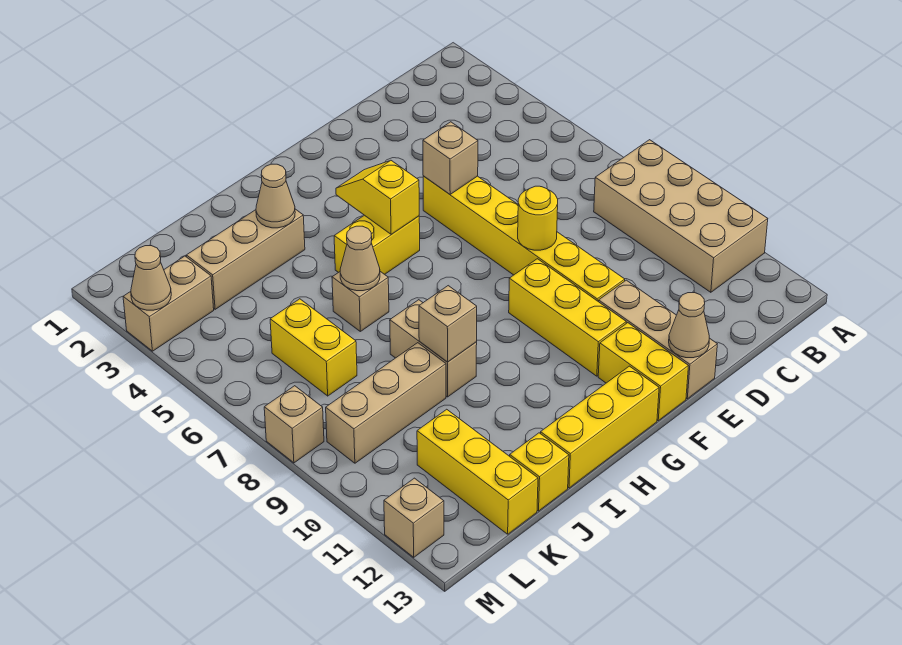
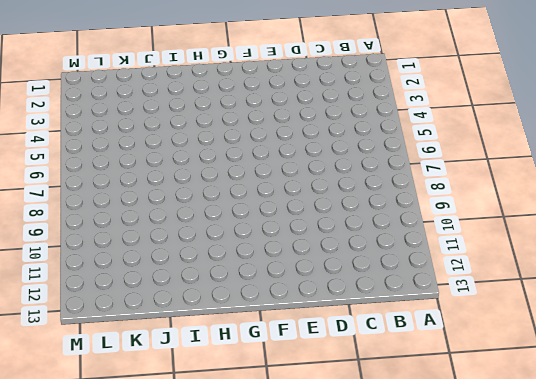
none -> tan brick A8:B11 level 1
none -> yellow brick E5:E10 level 1
none -> tan brick E11:E13 level 1

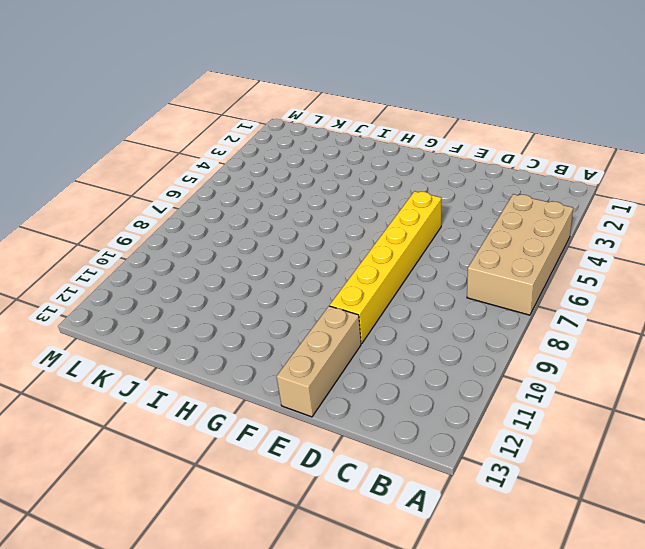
tan brick A4:B7 level 1 -> tan brick A8:B11 level 1
none -> yellow brick F9:F11 level 1
none -> yellow brick F12:F13 level 1
none -> yellow brick G5:H5 level 1

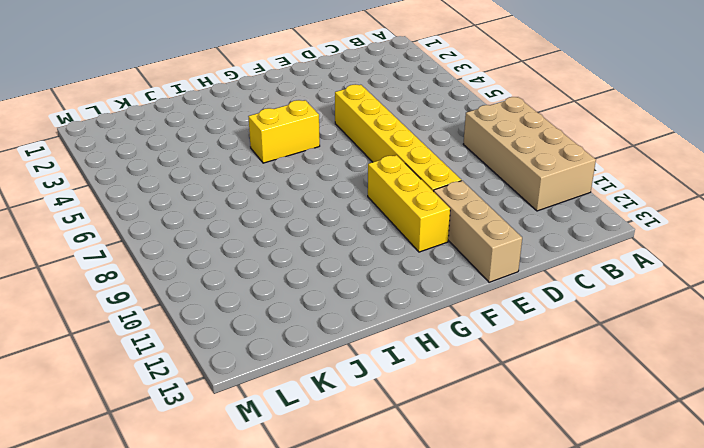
none -> yellow brick F12:F13 level 1
none -> yellow brick G13:I13 level 1
none -> tan brick I3:K3 level 1

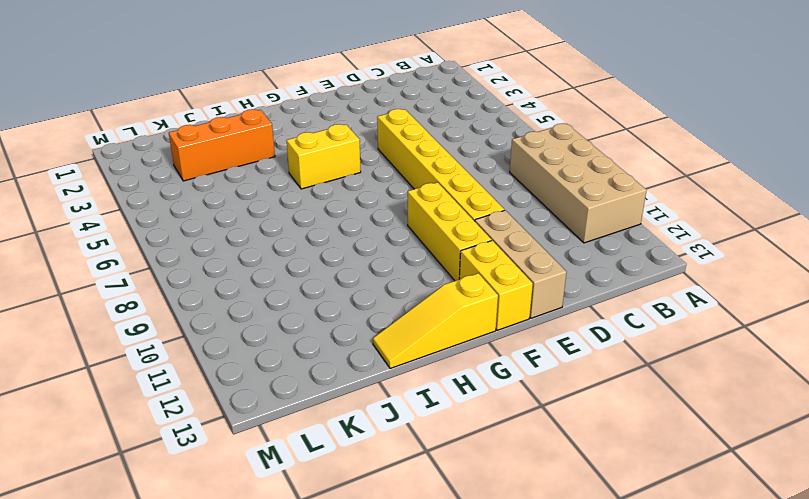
yellow slope G13:I13 level 1 top G -> yellow brick G13:I13 level 1
orange brick I3:K3 level 1 -> tan brick I3:K3 level 1
none -> tan brick I6 level 1
none -> tan brick I8:I9 level 1
none -> tan brick J9:L9 level 1

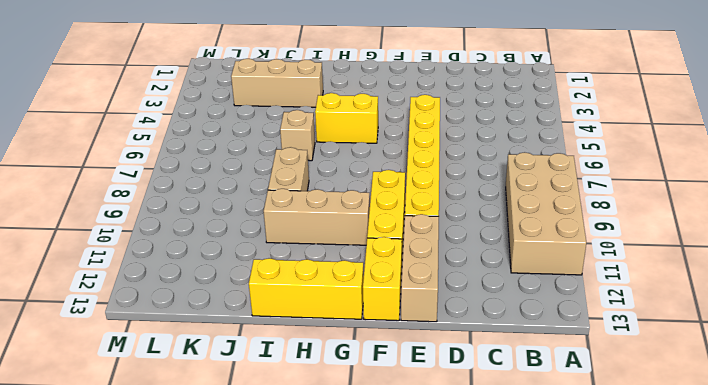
tan brick G10:I10 level 1 -> tan brick J9:L9 level 1
none -> yellow brick J13 level 1
none -> yellow brick K6:K7 level 1
none -> yellow brick K11:K13 level 1

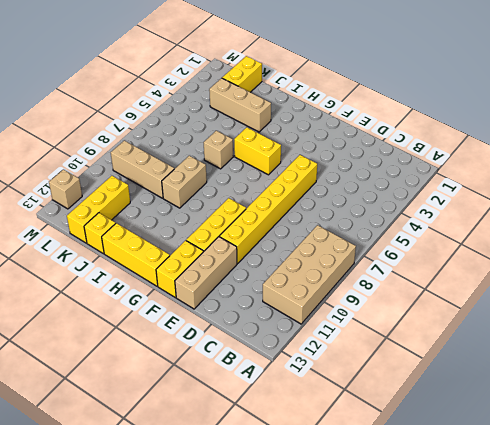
yellow brick K1:K2 level 1 -> yellow brick K6:K7 level 1
none -> tan brick L3:M3 level 1
none -> tan brick M8 level 1
none -> tan brick E5 level 2

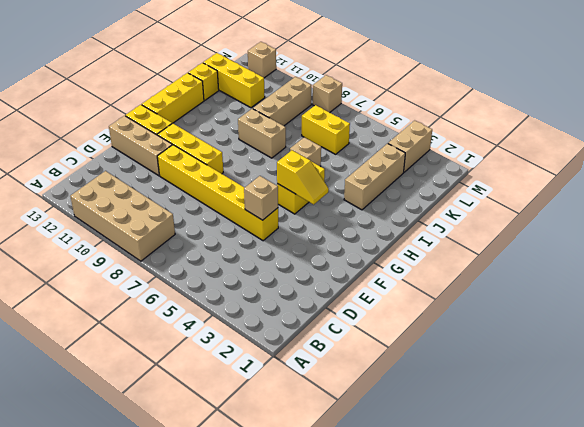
none -> yellow round brick E8 level 2
none -> tan cone E13 level 2
none -> tan cone I3 level 2

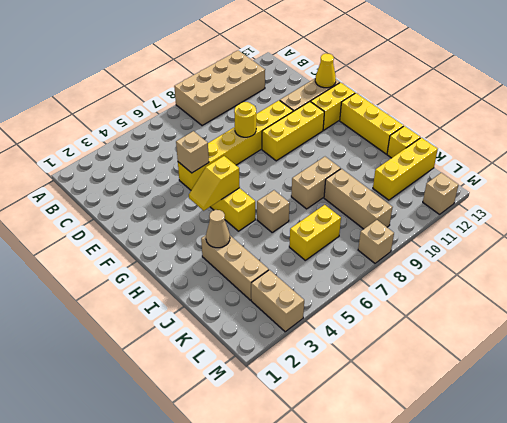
yellow cone E13 level 2 -> tan cone E13 level 2
none -> tan cone I6 level 2
none -> tan brick I9 level 2
none -> tan cone M3 level 2

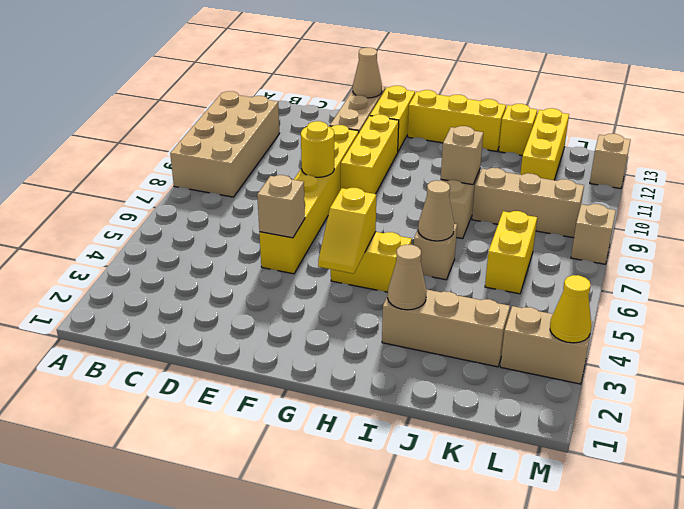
yellow cone M3 level 2 -> tan cone M3 level 2

